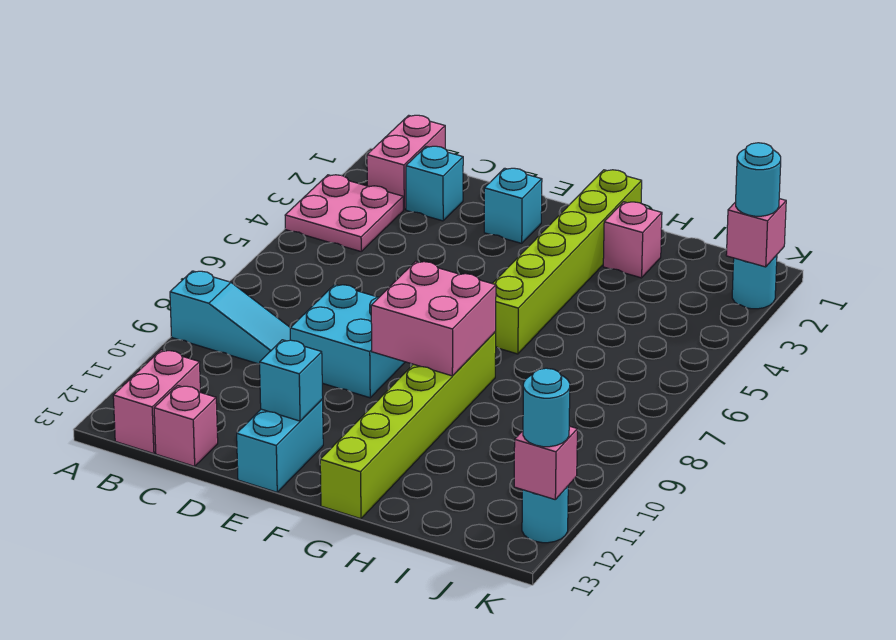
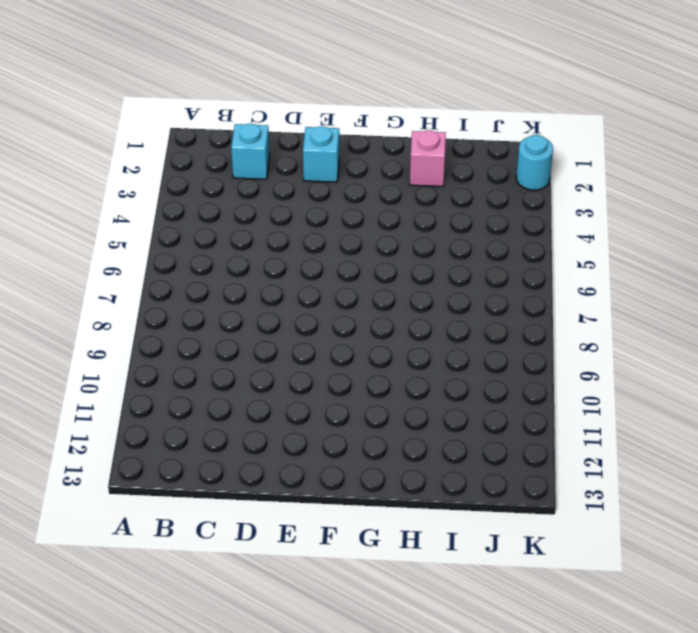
none -> pink plate A3:B4 level 1
none -> cyan slope A9:C9 level 1 top A
none -> pink brick B1:B2 level 1

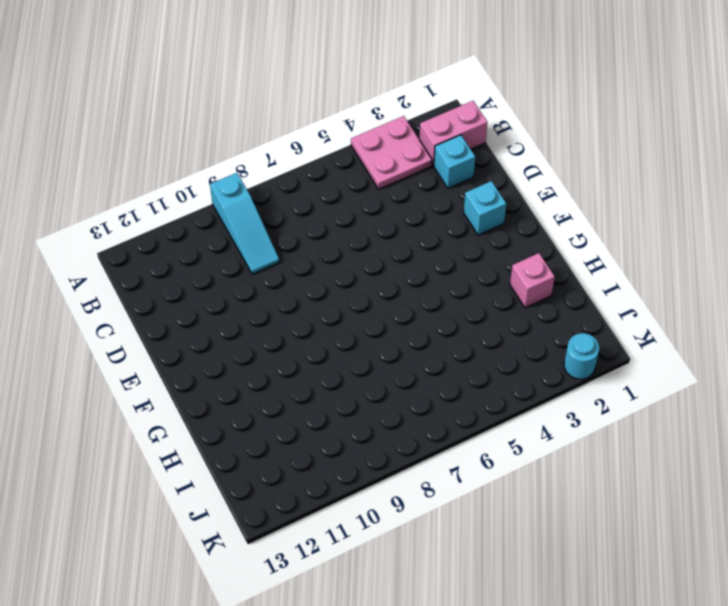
none -> pink brick B12:B13 level 1
none -> pink brick C13 level 1
none -> cyan brick D8:E9 level 1

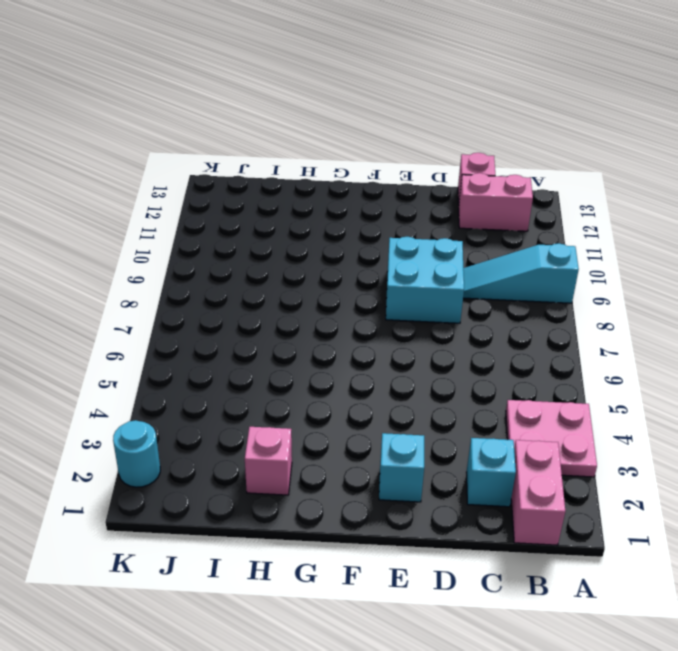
pink brick B12:C12 level 1 -> pink brick B12:B13 level 1
none -> cyan brick E12:E13 level 1
none -> lime brick G1:G6 level 1
none -> lime brick G8:G13 level 1

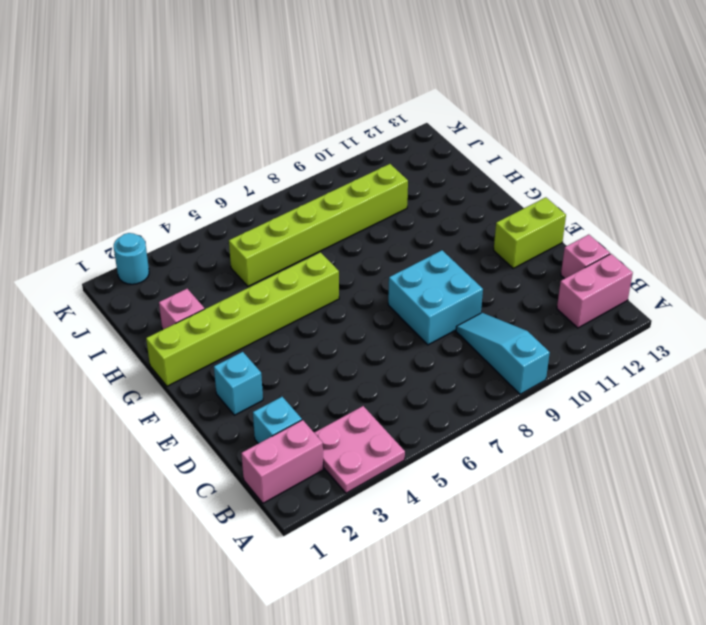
lime brick E12:E13 level 1 -> cyan brick E12:E13 level 1
lime brick I5:I10 level 1 -> lime brick G8:G13 level 1
none -> cyan round brick K12 level 1
none -> cyan brick E12 level 2
none -> pink brick F8:G9 level 2

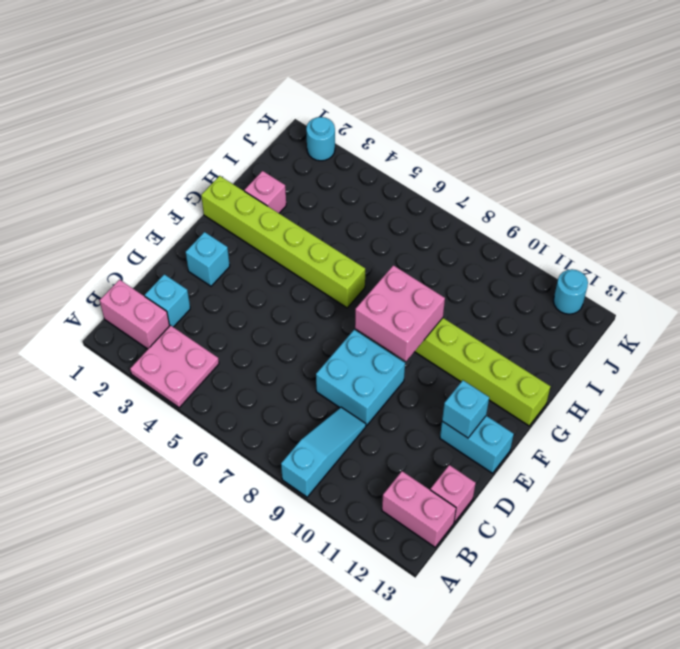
none -> pink brick K2 level 2
none -> pink brick K12 level 2
none -> cyan round brick K2 level 3

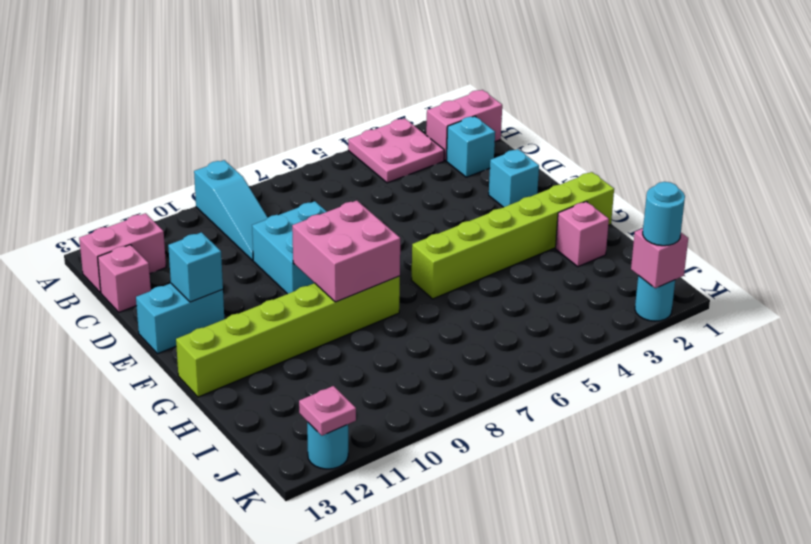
pink plate K12 level 2 -> pink brick K12 level 2
none -> cyan round brick K12 level 3

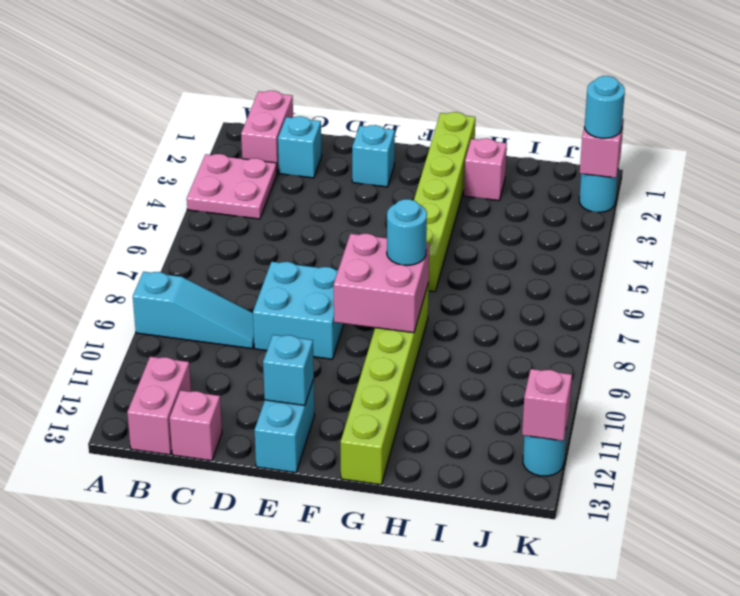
cyan round brick G8 level 3 -> cyan round brick K12 level 3

